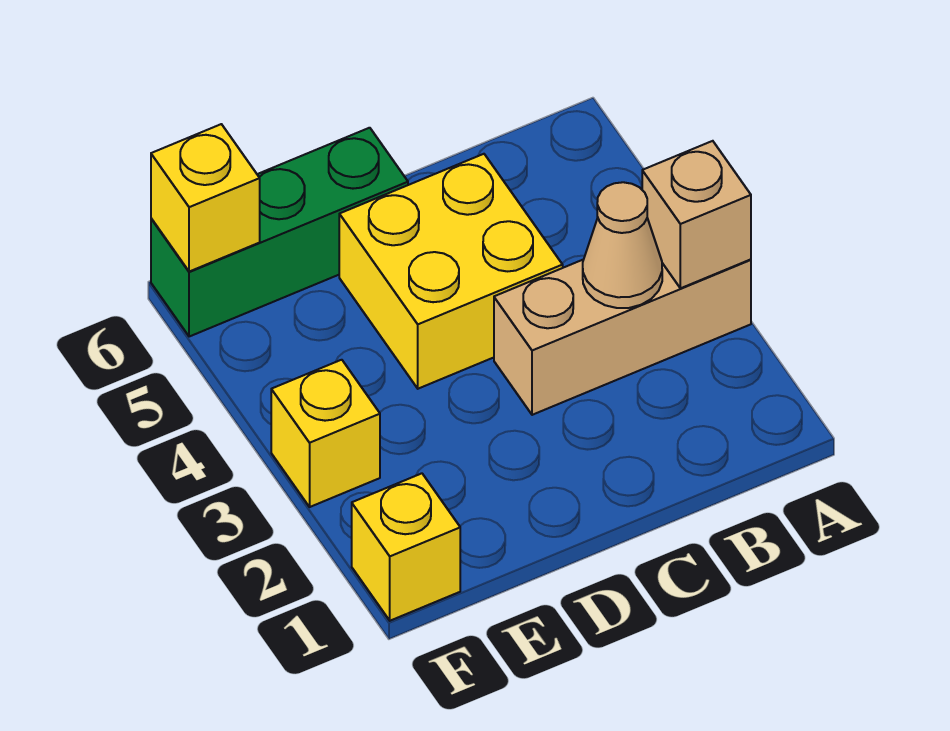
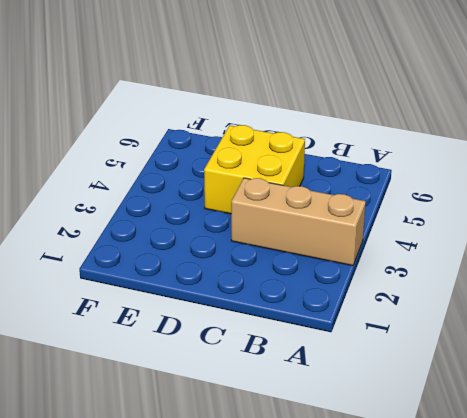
none -> green brick D6:F6 level 1
none -> yellow brick F1 level 1

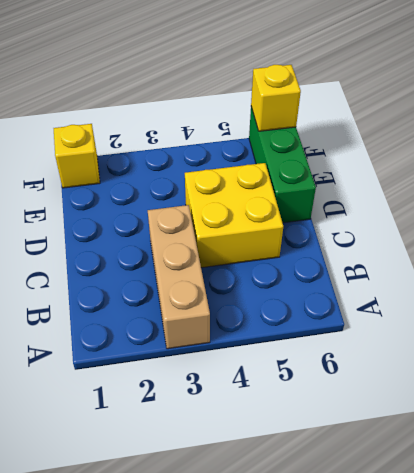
none -> yellow brick F3 level 1
none -> tan brick A3 level 2

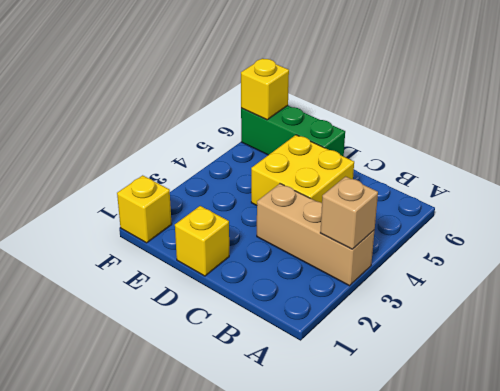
yellow brick D1 level 1 -> yellow brick F3 level 1
none -> tan cone B3 level 2

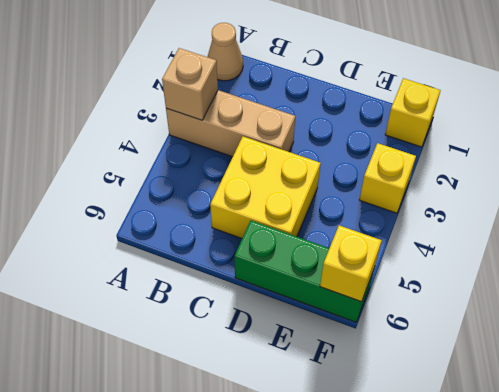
tan cone A1 level 1 -> tan cone B3 level 2

